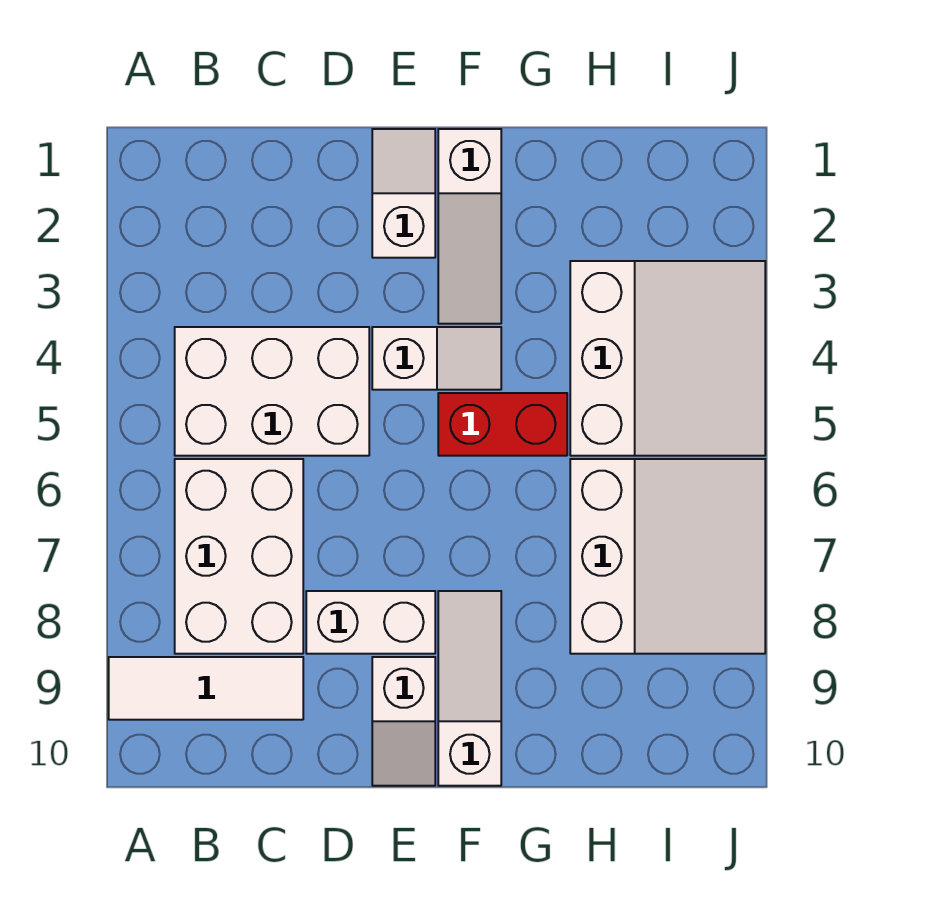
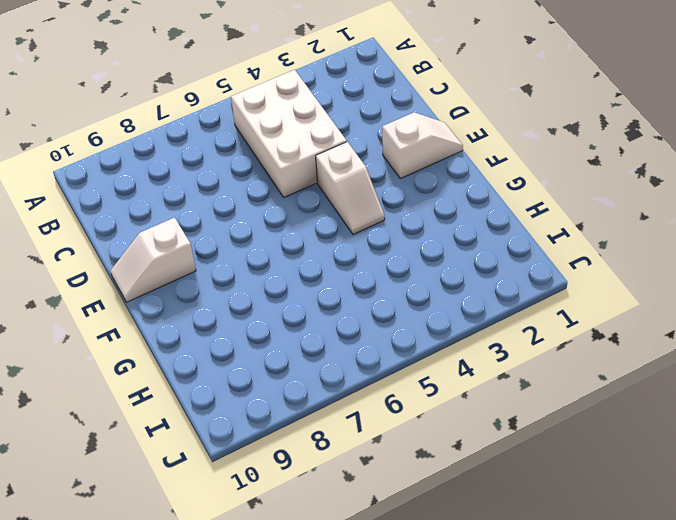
none -> white tile A9:C9 level 1
none -> white brick B6:C8 level 1
none -> white brick D8:E8 level 1

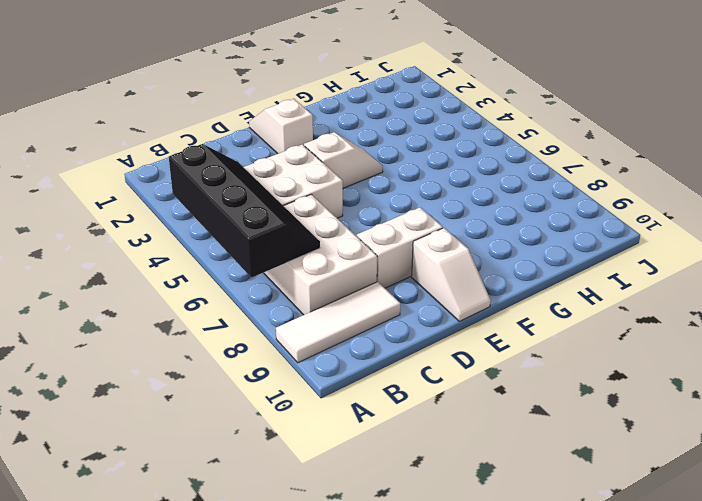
black slope A4:B7 level 2 top A -> none
none -> white slope F1:F3 level 1 top 1
none -> red brick F5:G5 level 1
none -> white slope F8:F10 level 1 top 10

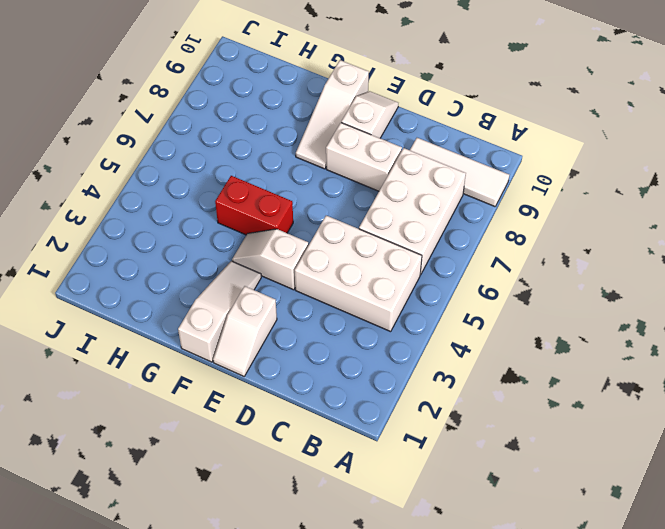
none -> white slope H3:J5 level 1 top H
none -> white slope H6:J8 level 1 top H

